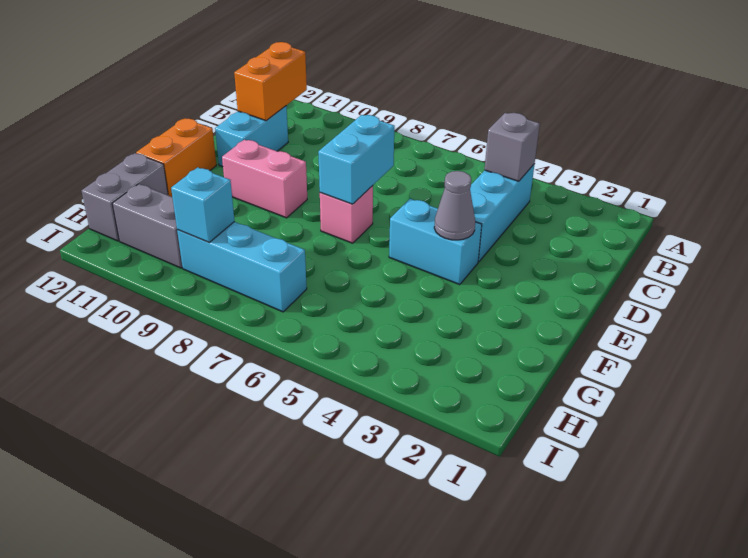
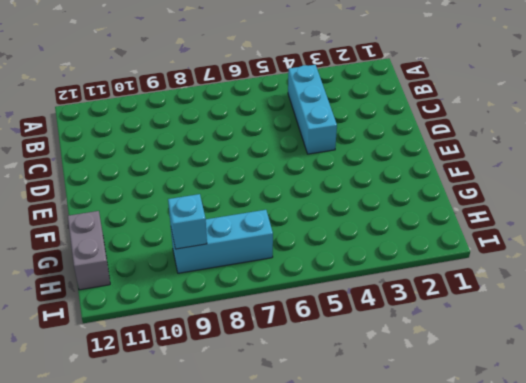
none -> cyan brick C11:D11 level 1
none -> cyan brick E4:E5 level 1
none -> pink brick E7 level 1

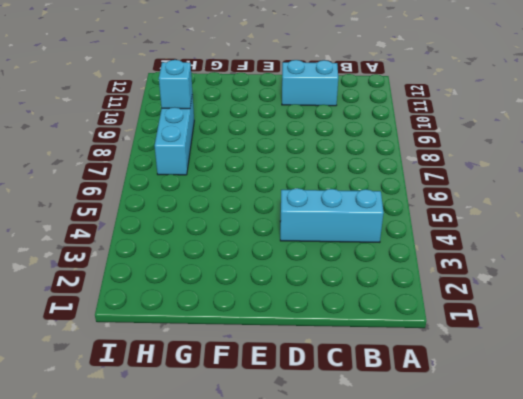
none -> cyan brick E4:E5 level 1
none -> pink brick E7 level 1
none -> pink brick E9:E10 level 1

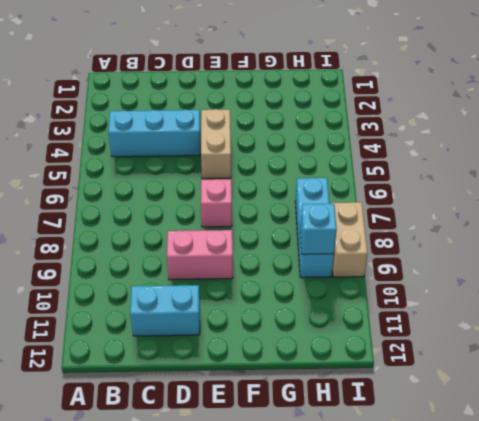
pink brick D9:E9 level 1 -> pink brick E9:E10 level 1
tan brick E4:E5 level 1 -> cyan brick E4:E5 level 1
tan brick I8:I9 level 1 -> none
none -> orange brick E12:F12 level 1
none -> grey brick G12:H12 level 1
none -> grey brick H10:H11 level 1

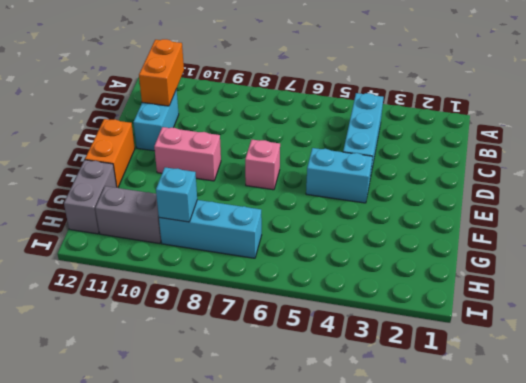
none -> grey brick B4 level 2
none -> cyan brick D7:E7 level 2
none -> grey cone E4 level 2

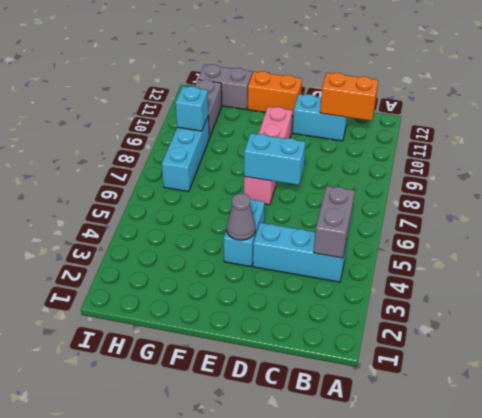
grey brick B4:B5 level 2 -> grey brick B4 level 2

